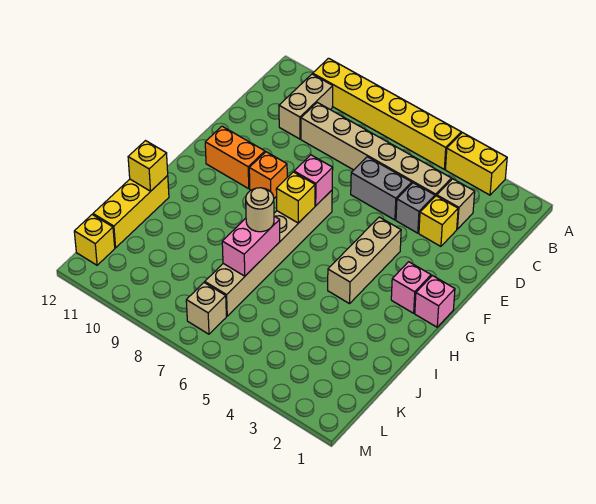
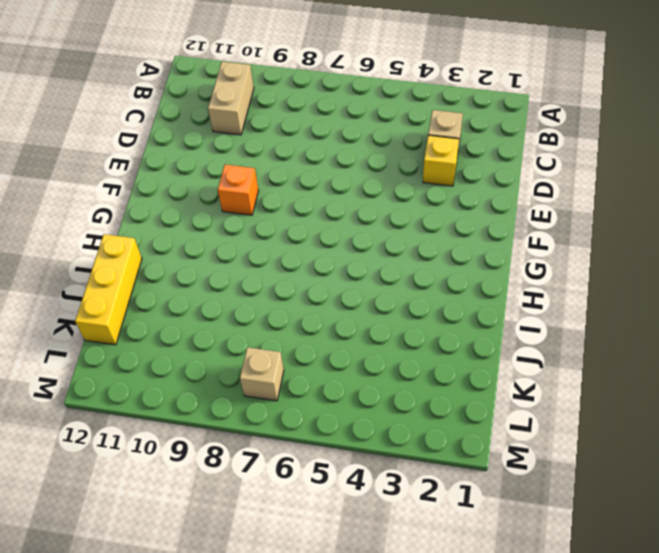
none -> yellow brick A3:A4 level 1
none -> yellow brick A5:A10 level 1
none -> tan brick C4:C9 level 1

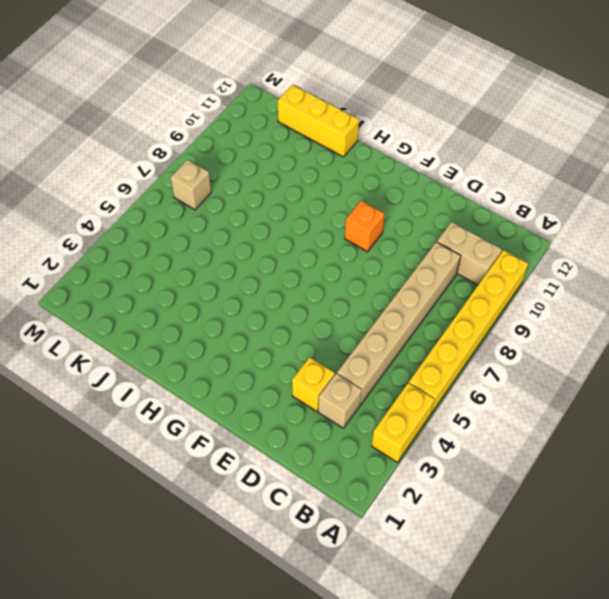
none -> grey brick D4 level 1
none -> grey brick D5:D6 level 1
none -> tan brick F4:H4 level 1

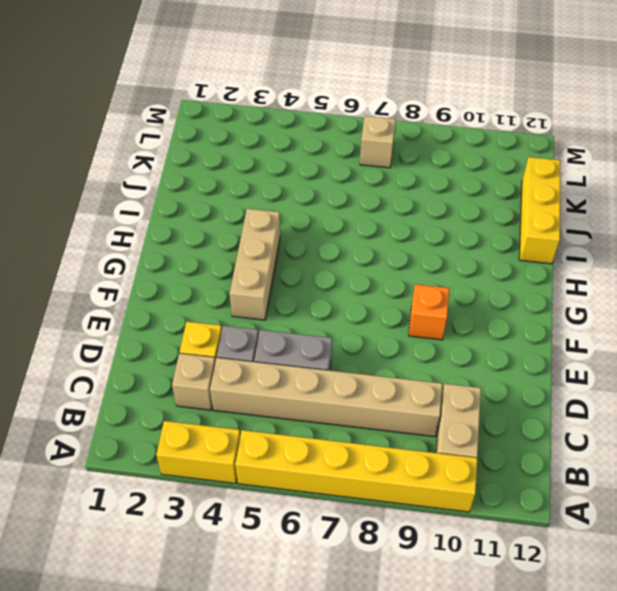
none -> tan brick F7:K7 level 1
none -> orange brick F10:F11 level 1
none -> pink brick G1 level 1

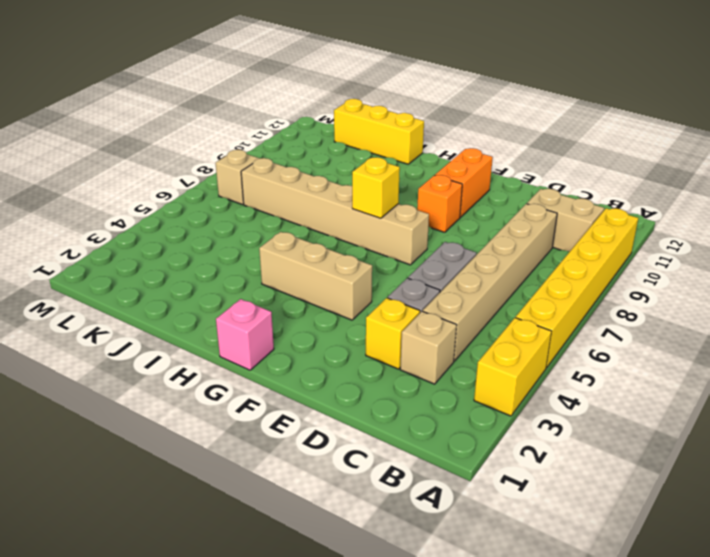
none -> pink brick G2 level 1
none -> yellow brick L12 level 1
none -> pink brick F7 level 2

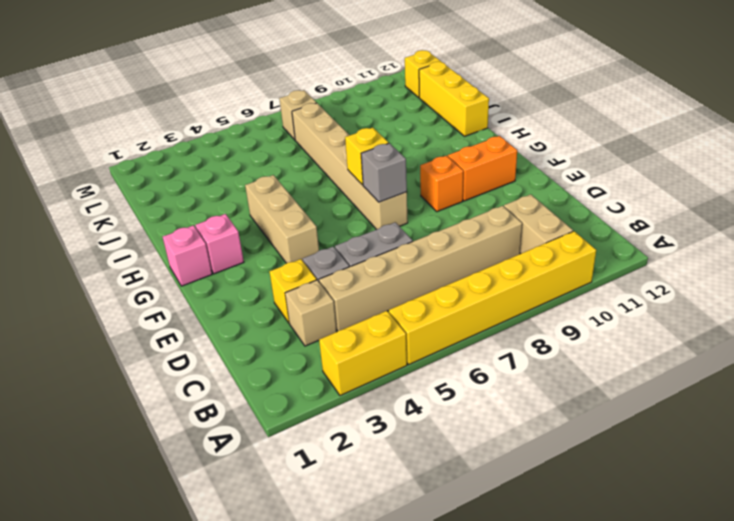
grey brick F7 level 2 -> pink brick F7 level 2
none -> pink brick I7:J7 level 2
none -> yellow brick I12 level 2
none -> tan round brick I7 level 3

